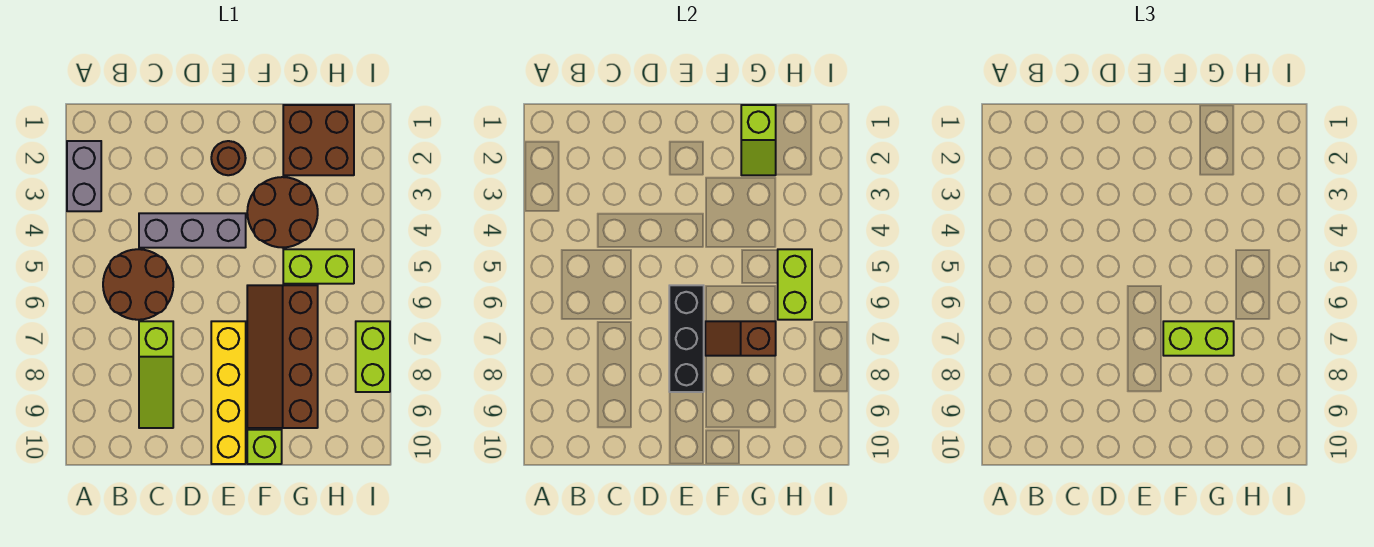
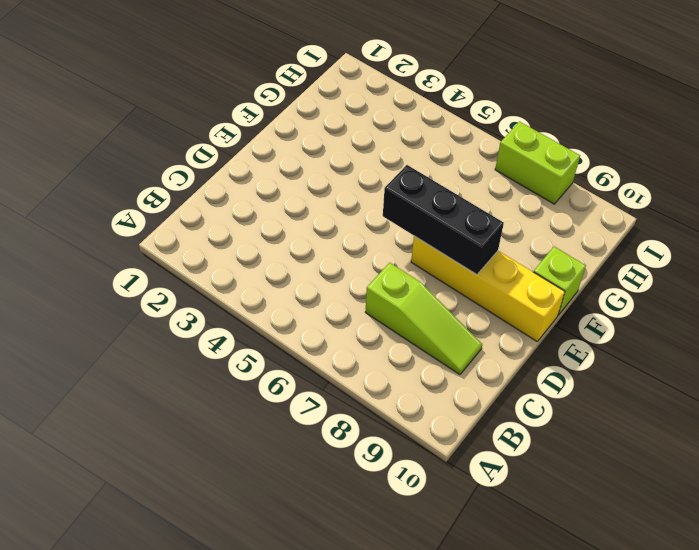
none -> grey brick A2:A3 level 1
none -> brown round brick B5:C6 level 1
none -> grey brick C4:E4 level 1

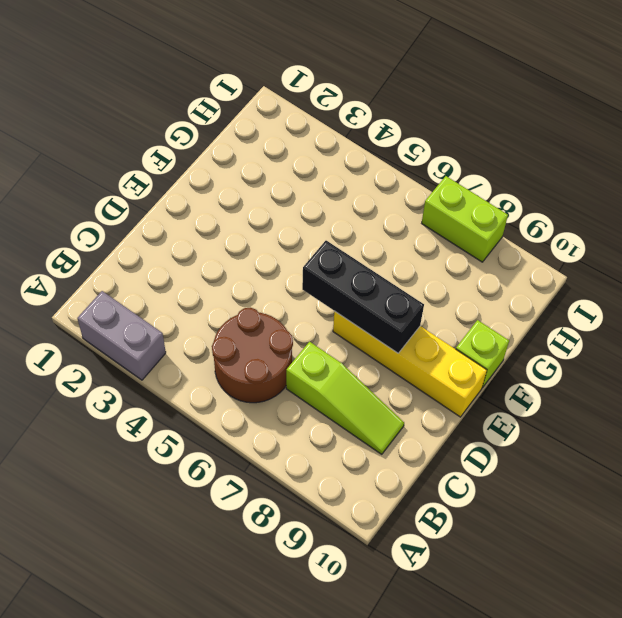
none -> grey brick C4:E4 level 1
none -> brown round brick E2 level 1
none -> brown round brick F3:G4 level 1

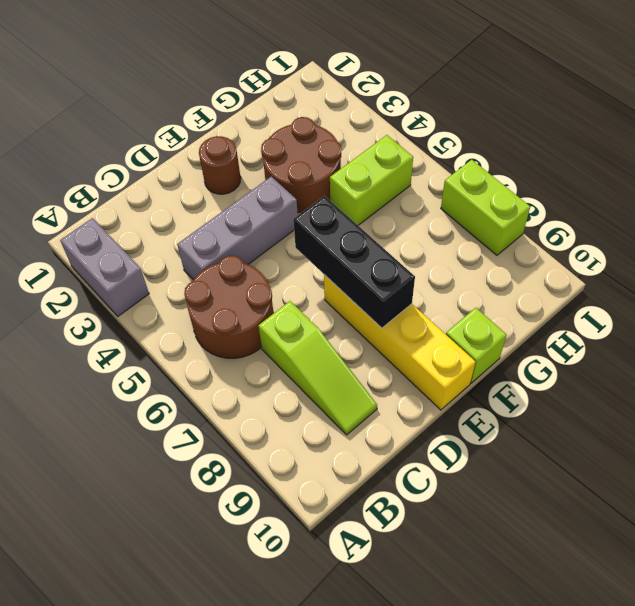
none -> brown slope F6:G9 level 1 top G
none -> brown brick G1:H2 level 1
none -> brown slope F7:G7 level 2 top G

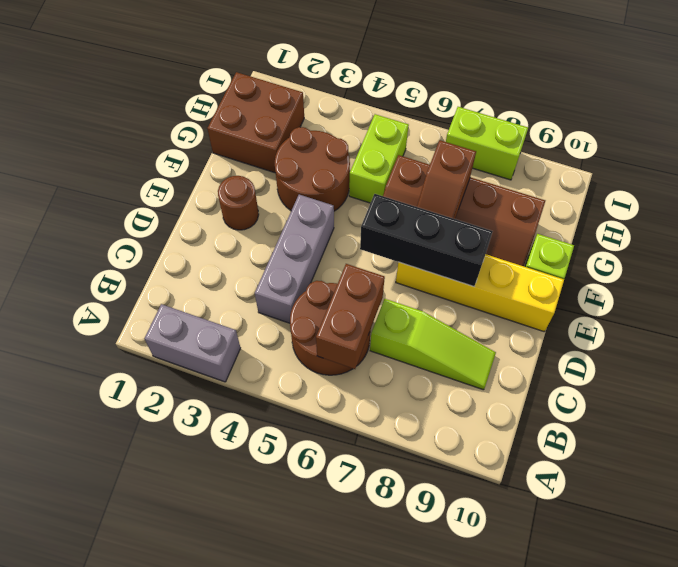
brown brick B6:C6 level 2 -> none
none -> lime slope G1:G2 level 2 top 1
none -> lime brick H5:H6 level 2
none -> lime brick F7:G7 level 3

